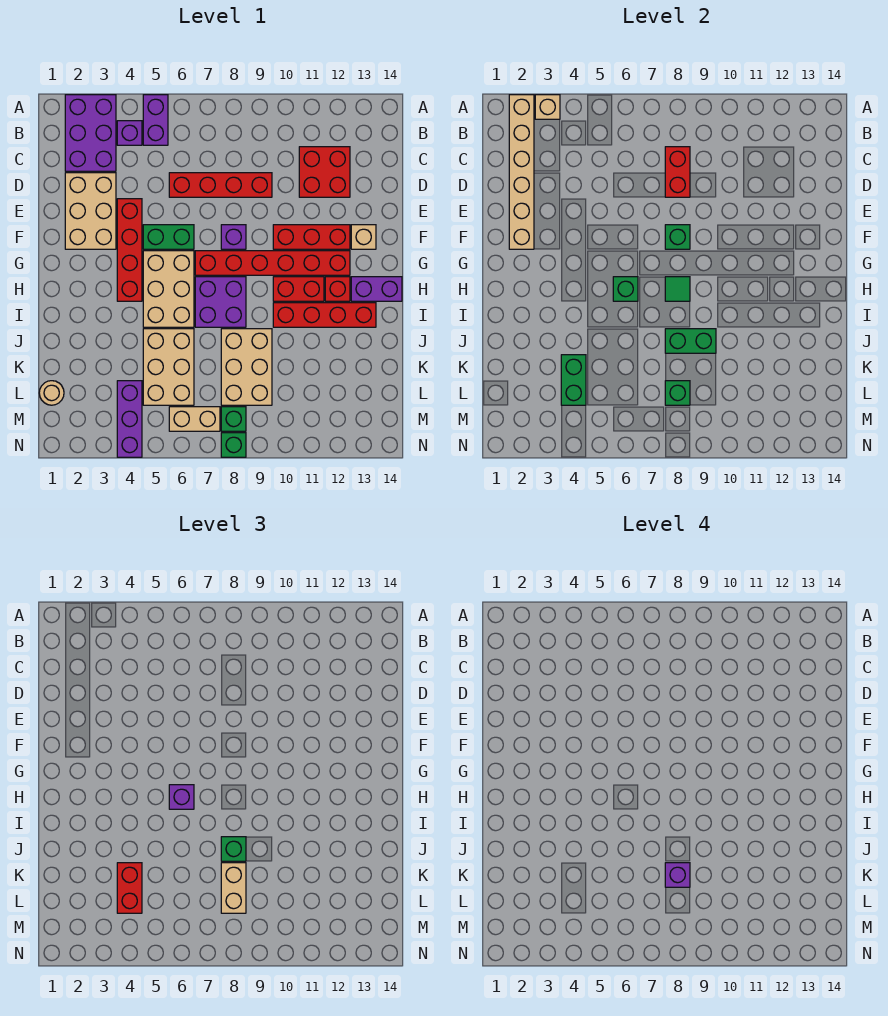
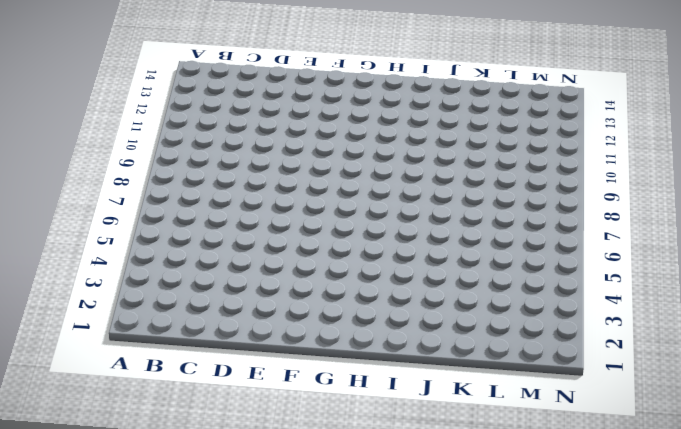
none -> purple brick A2:C3 level 1
none -> purple brick A5:B5 level 1
none -> purple brick B4 level 1
none -> red brick C11:D12 level 1

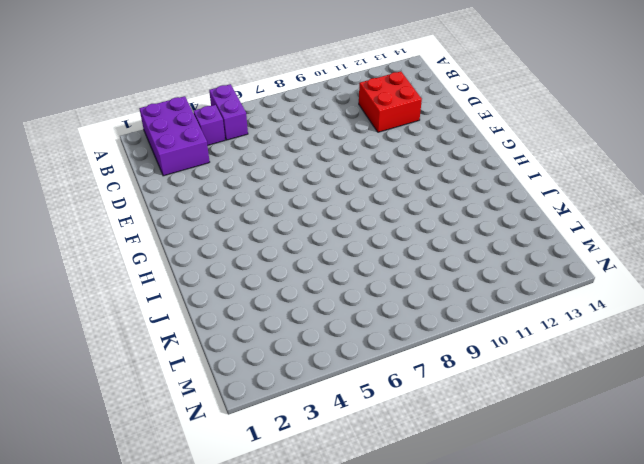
none -> tan brick D2:F3 level 1
none -> red brick D6:D9 level 1
none -> red brick E4:H4 level 1
none -> green brick F5:F6 level 1

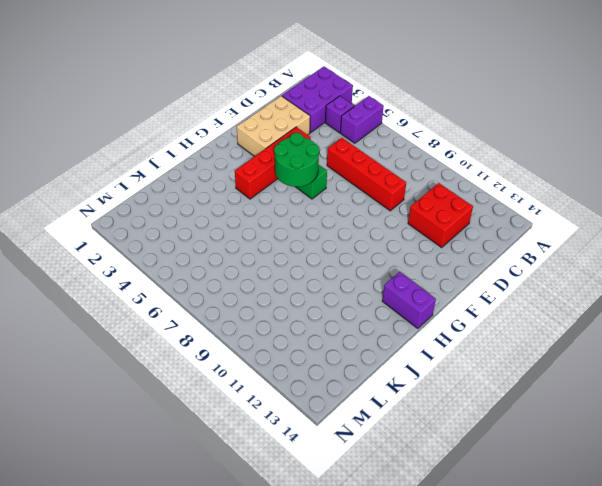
green round brick F5:G6 level 2 -> none
none -> purple brick F8 level 1
none -> red brick F10:F12 level 1
none -> tan brick F13 level 1
none -> tan brick G5:I6 level 1

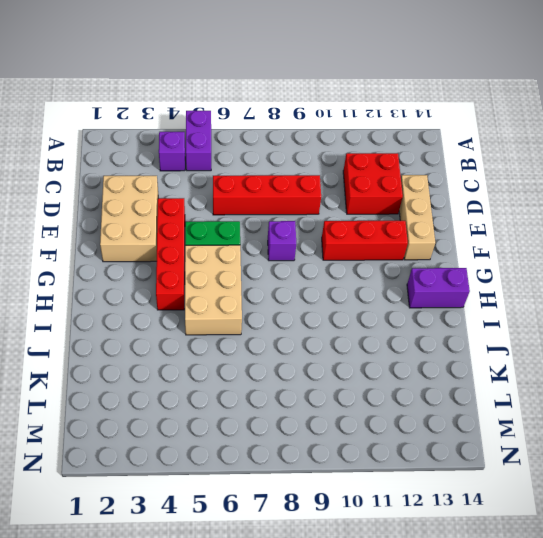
tan brick D13:F13 level 1 -> tan brick F13 level 1
none -> purple brick A2:C3 level 1
none -> red brick G7:G12 level 1
none -> purple brick H7:I8 level 1
none -> red brick H10:H11 level 1

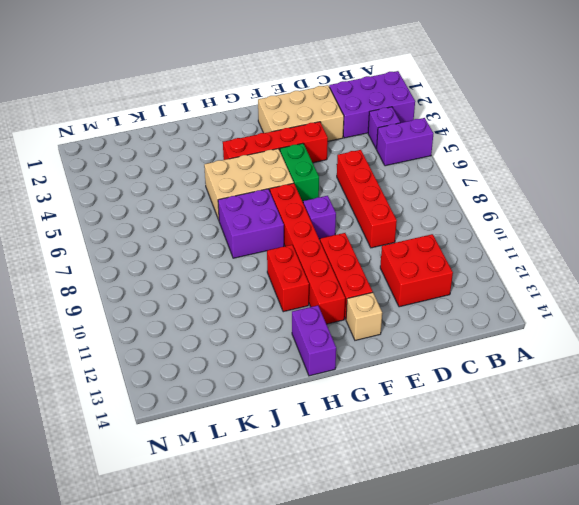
none -> red brick H12 level 1
none -> red brick I10:I13 level 1
none -> tan brick J5:L6 level 1
none -> tan brick J8:L9 level 1

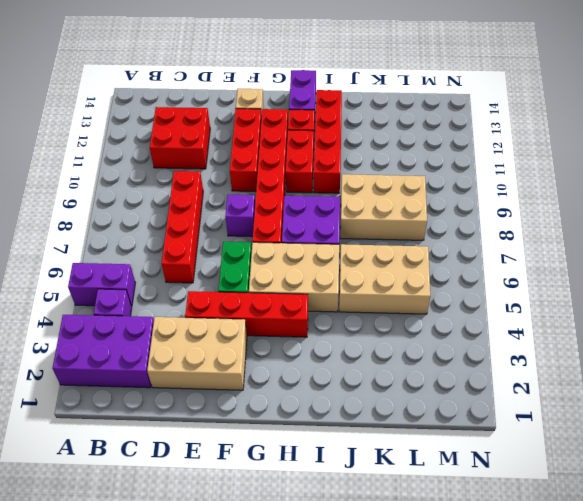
none -> tan round brick L1 level 1
none -> purple brick L4:N4 level 1
none -> tan brick M6:M7 level 1
none -> green brick M8 level 1

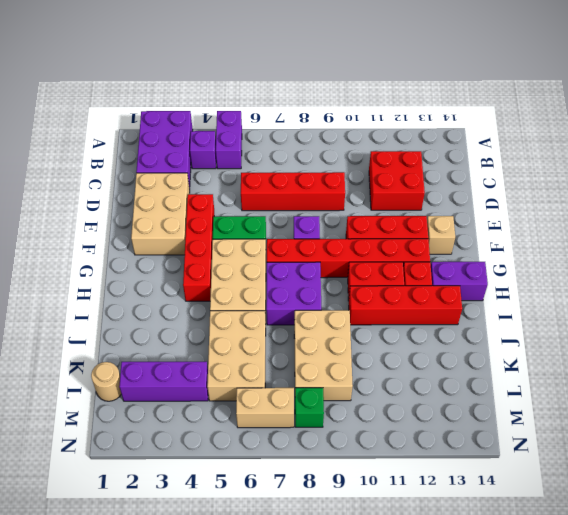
purple brick L2:L4 level 1 -> purple brick L4:N4 level 1
none -> green brick N8 level 1
none -> tan brick A2:F2 level 2
none -> tan brick A3 level 2
none -> red brick C8:D8 level 2

